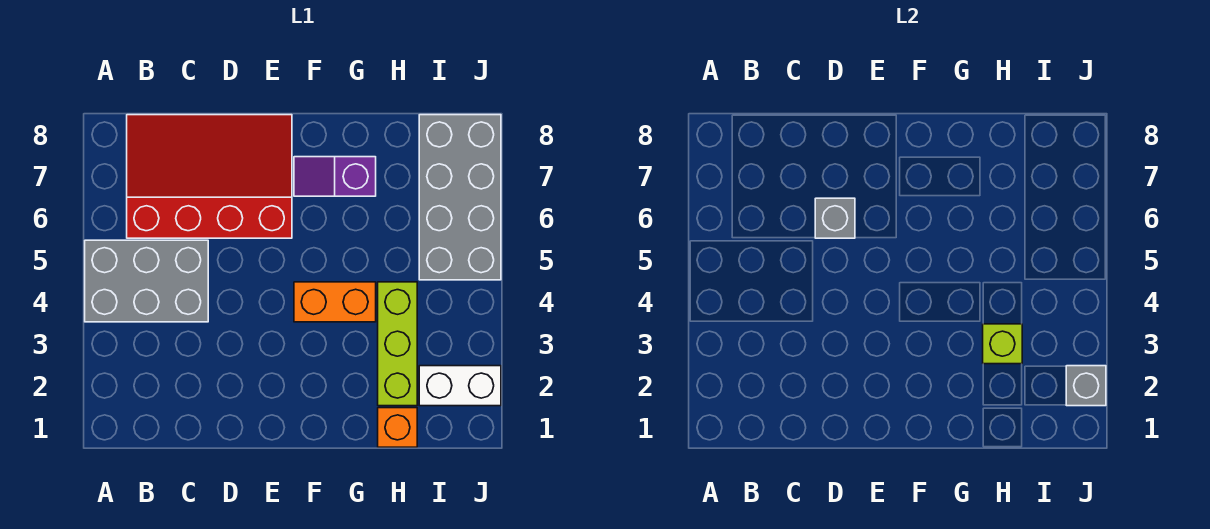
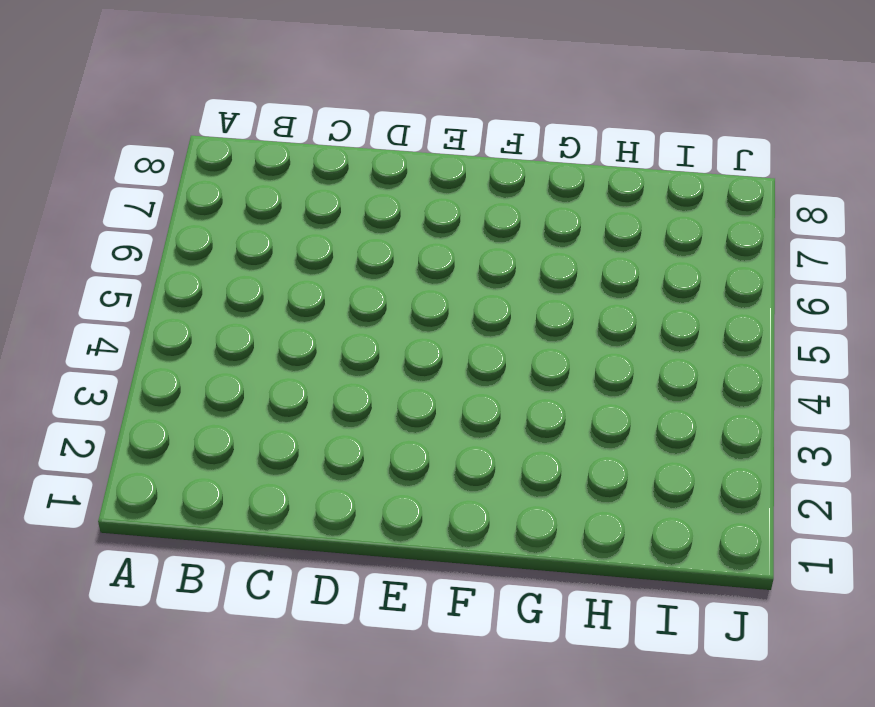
none -> grey brick A4:C5 level 1
none -> red slope B6:E8 level 1 top 6

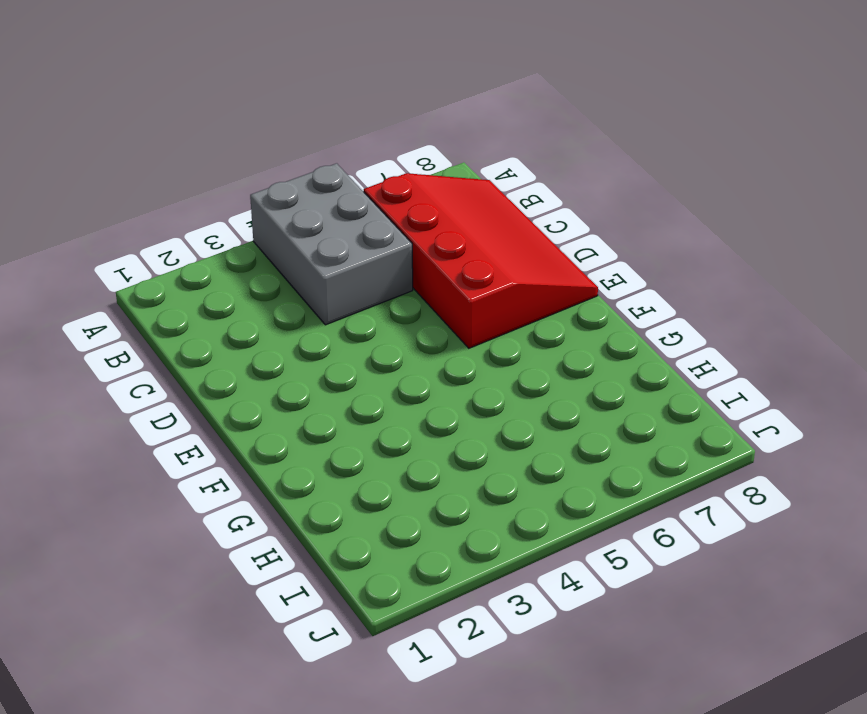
none -> orange brick F4:G4 level 1
none -> purple slope F7:G7 level 1 top G

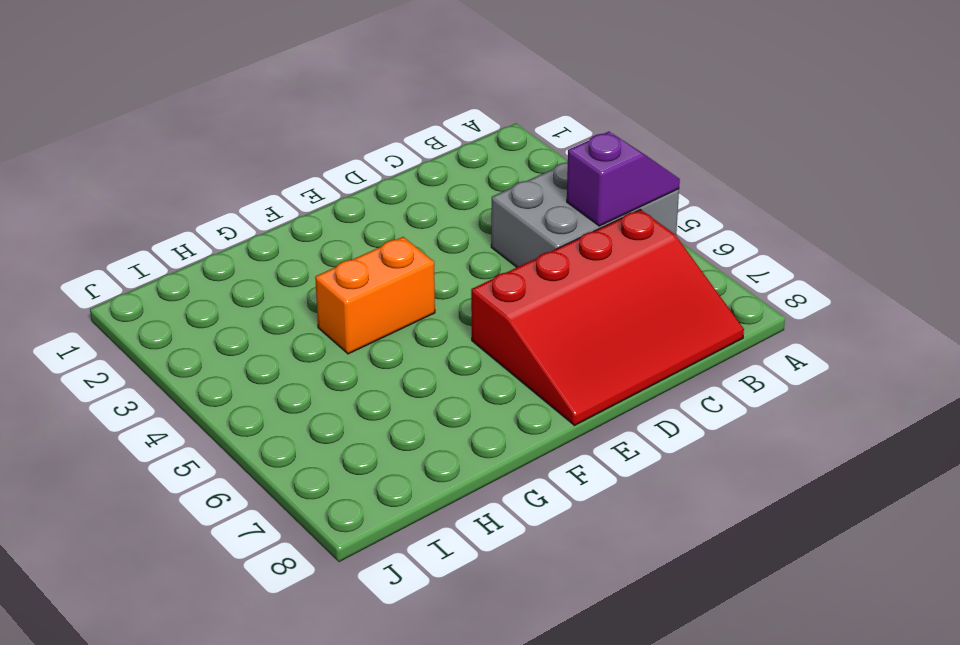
purple slope A5:B5 level 2 top B -> purple slope F7:G7 level 1 top G
none -> orange brick H1 level 1
none -> lime brick H2:H4 level 1

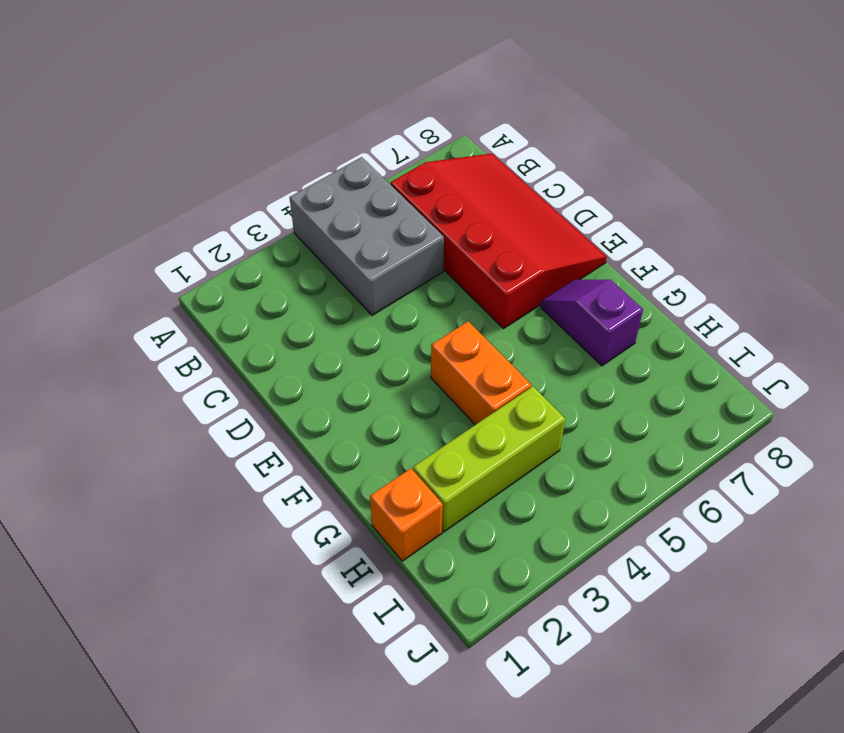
none -> white brick I2:J2 level 1
none -> grey brick I5:J8 level 1

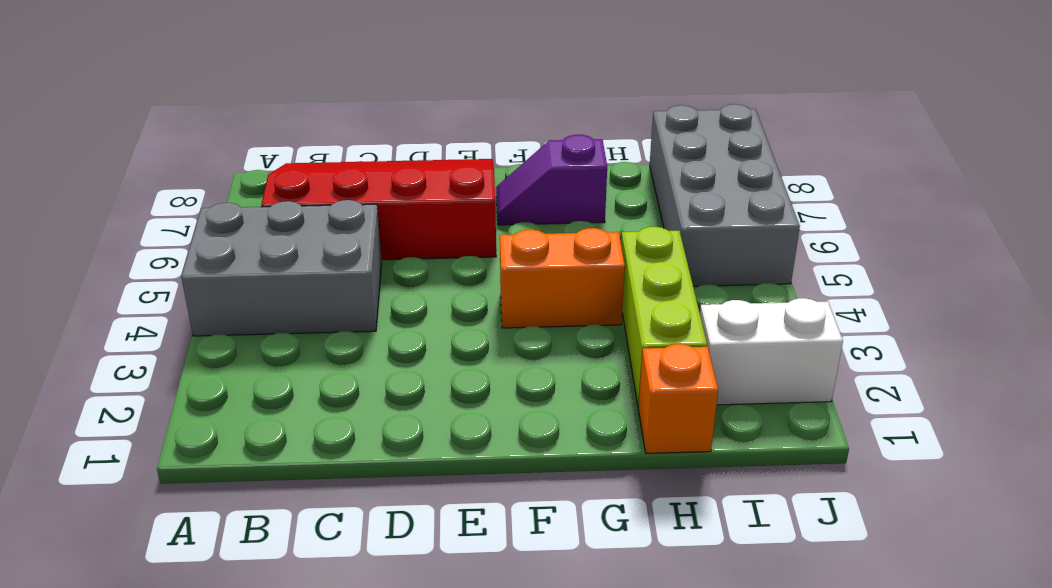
none -> grey brick D6 level 2
none -> lime brick H3 level 2

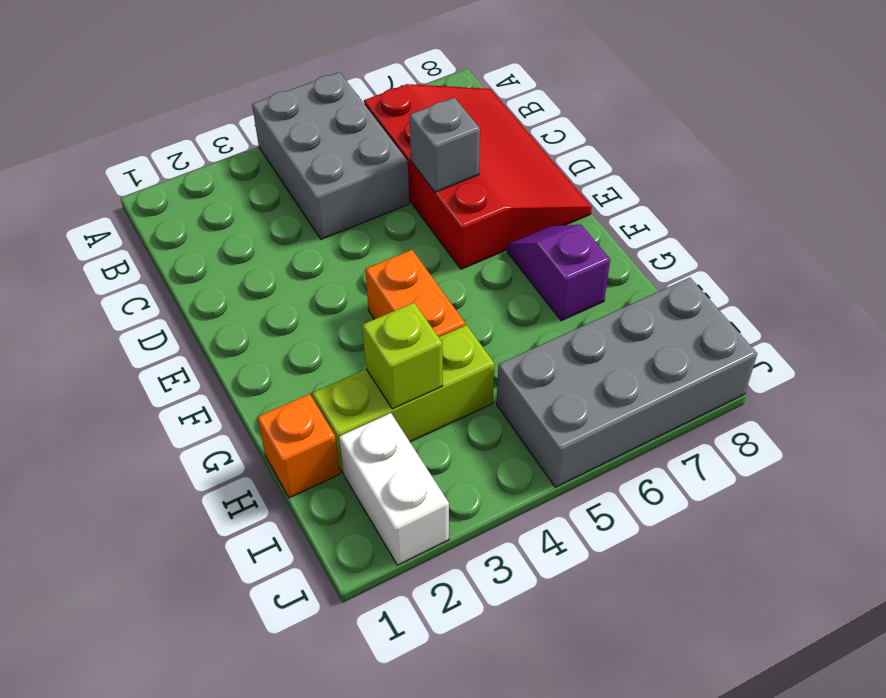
none -> grey brick J2 level 2

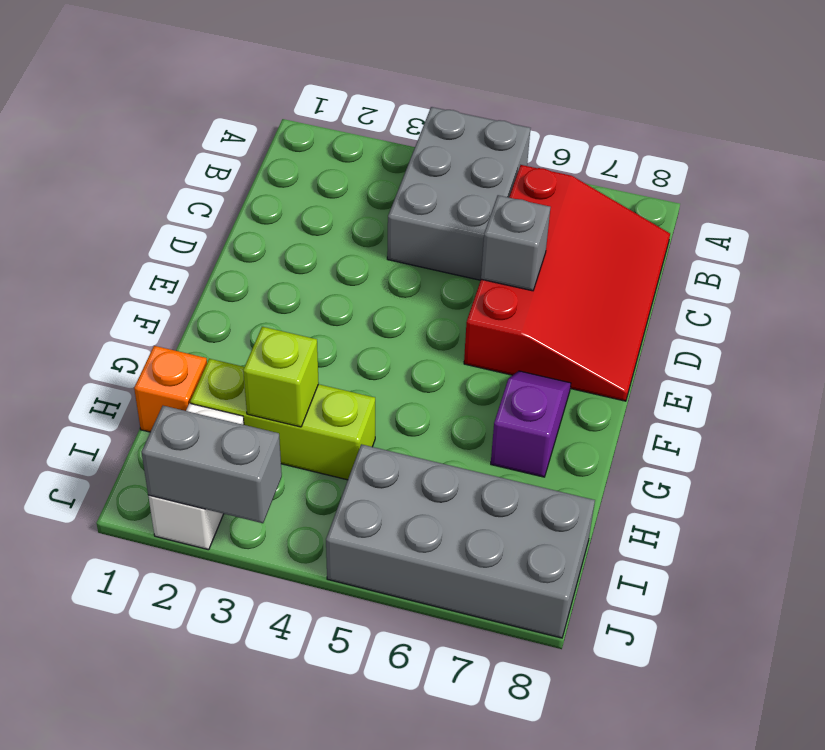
grey brick J2:J3 level 2 -> grey brick J2 level 2
none -> orange brick F4:G4 level 1

